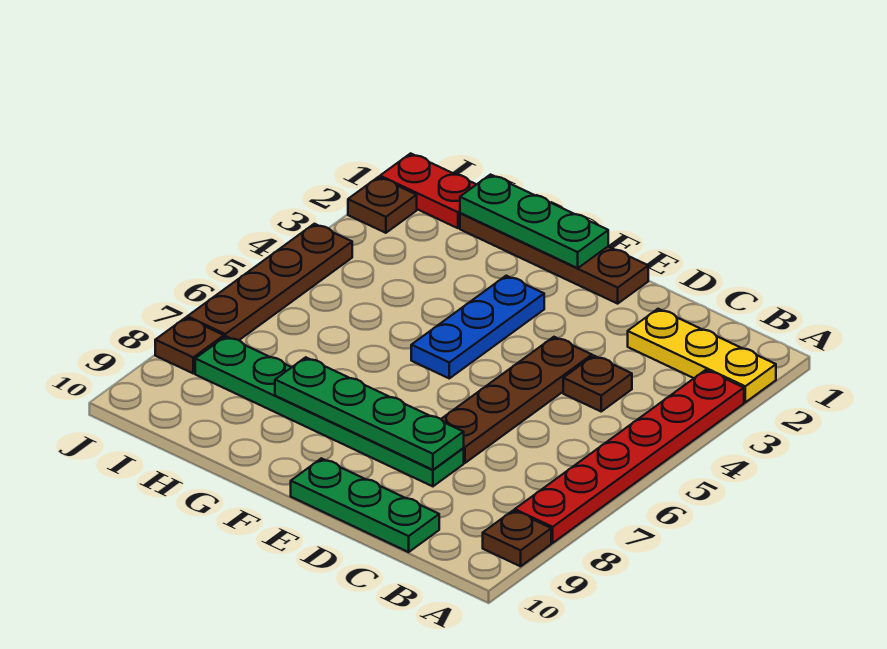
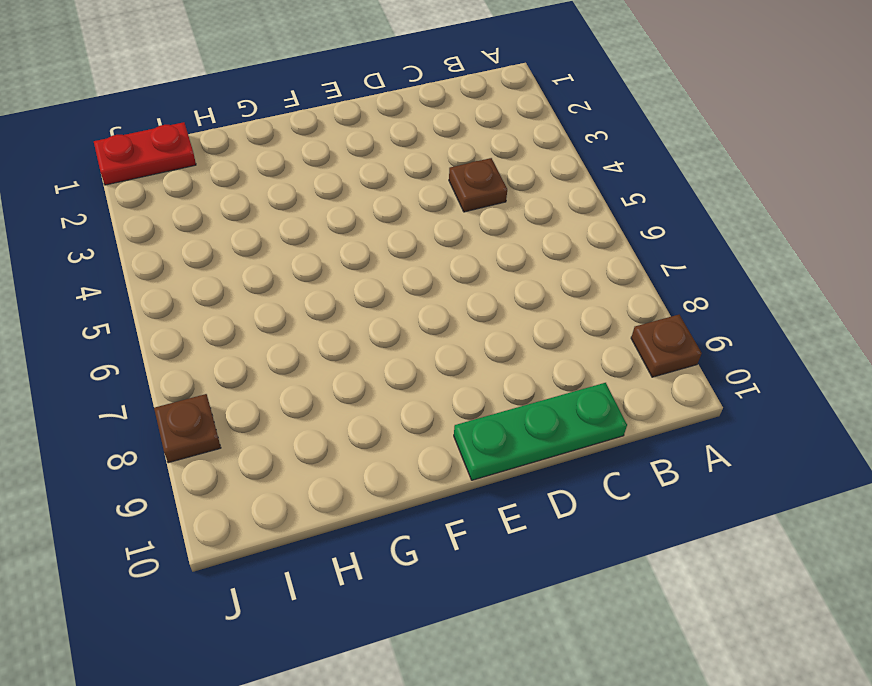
none -> yellow plate A2:C2 level 1
none -> red plate A3:A8 level 1
none -> brown plate D4:D7 level 1

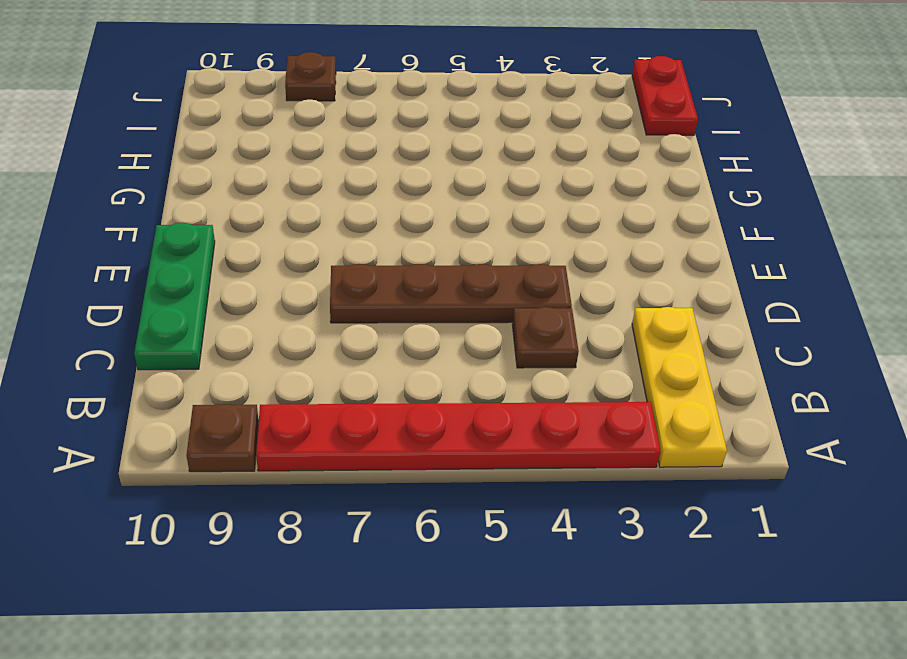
none -> green plate D8:I8 level 1
none -> brown plate E1:H1 level 1
none -> blue plate F3:F5 level 1

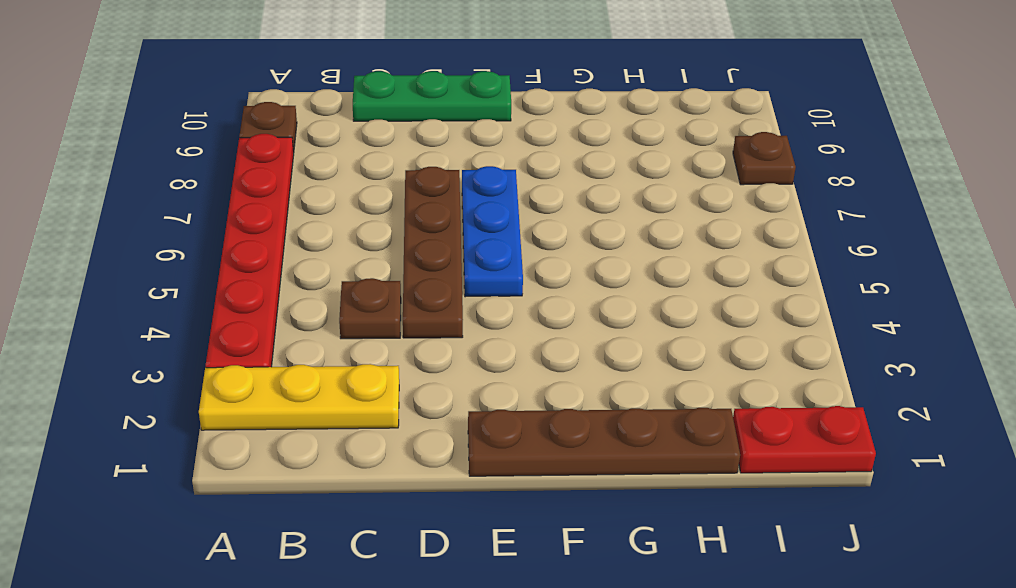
blue plate E5:E7 level 1 -> blue plate F3:F5 level 1
none -> green plate D8:I8 level 1
none -> brown plate J2 level 1
none -> brown plate J4:J7 level 1

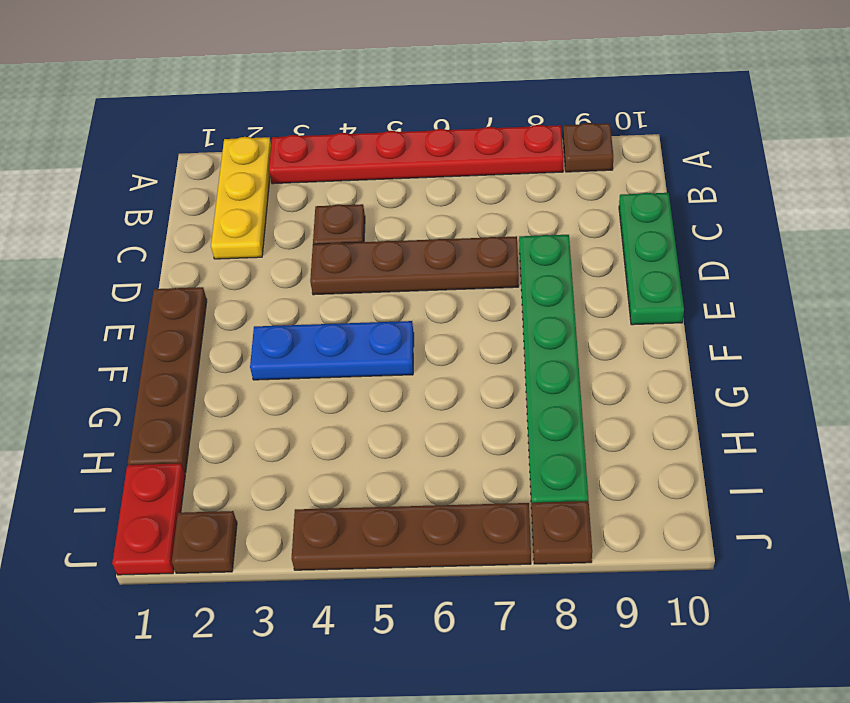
none -> green plate D8:G8 level 2
none -> green plate F1:H1 level 2

